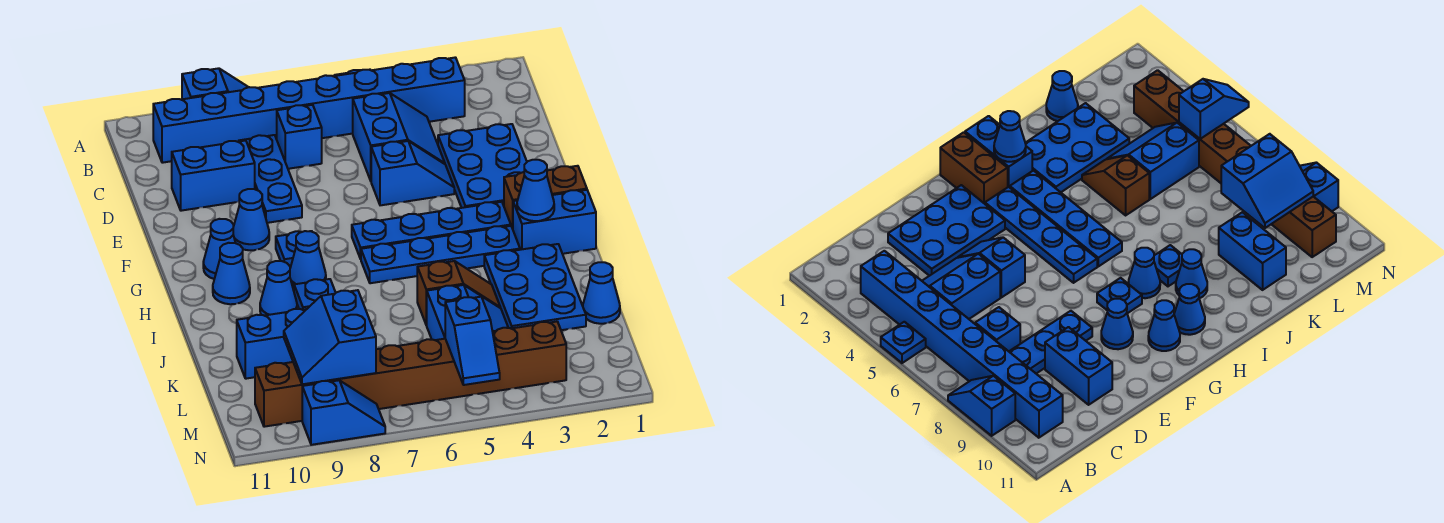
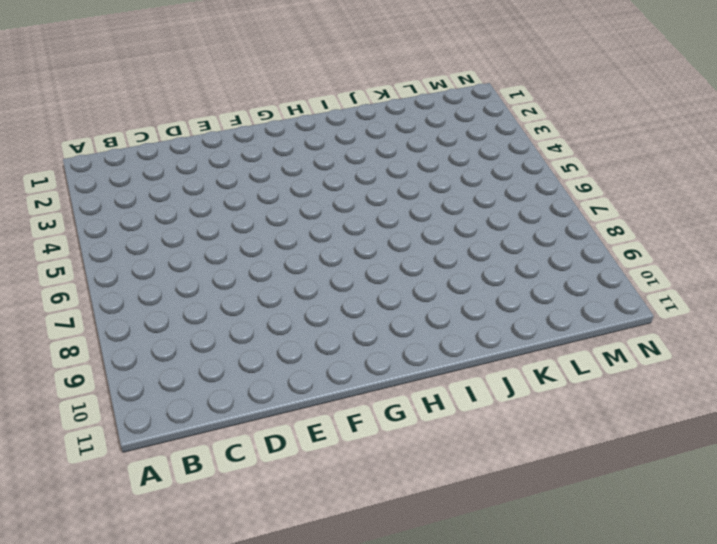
none -> blue plate A5 level 1
none -> blue slope A8:A9 level 1 top 9
none -> blue brick B3:B10 level 1
none -> blue slope C4:D5 level 1 top 5

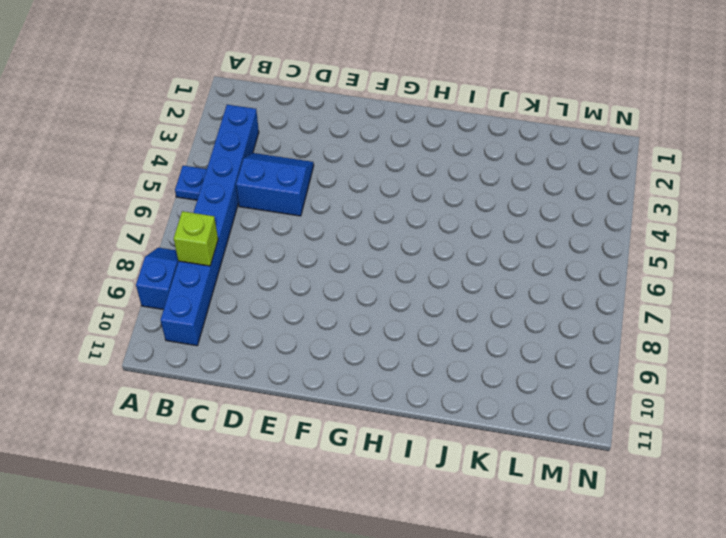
lime brick B8 level 2 -> none
none -> blue brick C7 level 1
none -> blue plate C8:E8 level 1
none -> blue plate D2:F3 level 1
none -> blue brick D9:D10 level 1

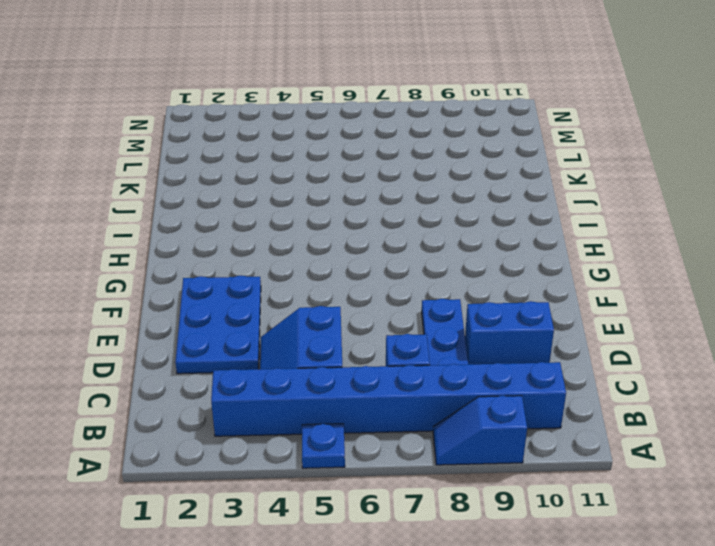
none -> blue slope E4:E5 level 1 top 5
none -> blue cone F9 level 1
none -> brown brick G1:G2 level 1
none -> blue plate G3:G6 level 1

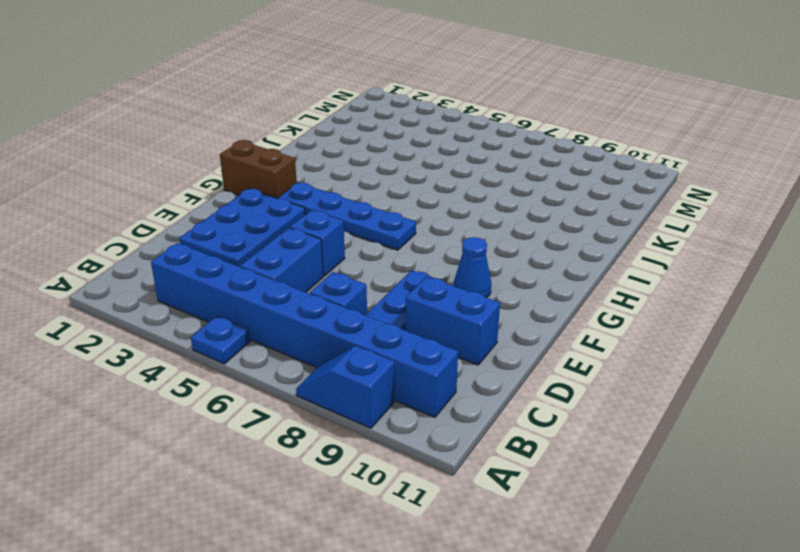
none -> blue plate G8 level 1
none -> blue cone G10 level 1
none -> blue brick H1:H2 level 1
none -> blue plate H3:H6 level 1

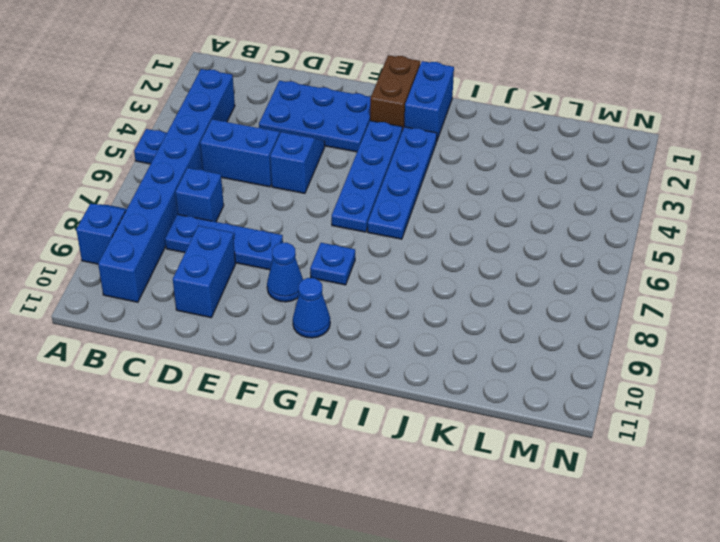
none -> blue cone H8 level 1
none -> blue cone H10 level 1
none -> blue plate I2:K3 level 1
none -> blue plate I8 level 1

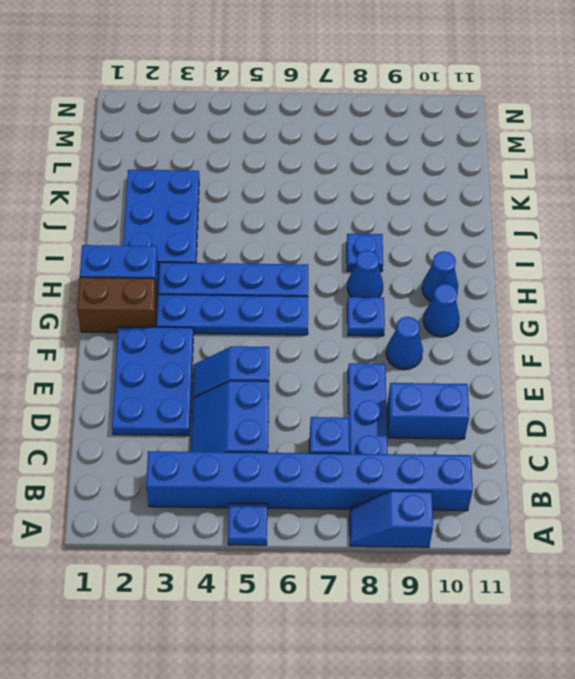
none -> blue cone I9 level 1
none -> brown slope J4:J5 level 1 top 5
none -> blue cone K1 level 1
none -> blue slope K4:L5 level 1 top 5

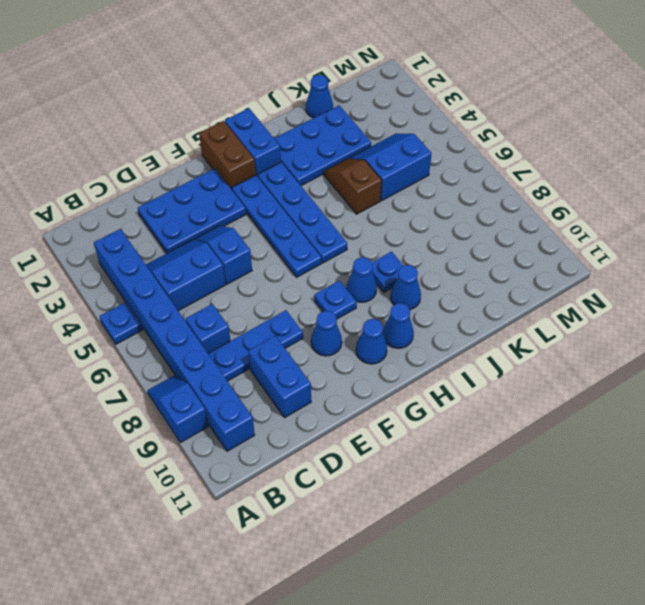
none -> blue brick K9:K10 level 1
none -> brown brick M3:M10 level 1
none -> blue slope N8:N9 level 1 top 9
none -> blue cone H2 level 2

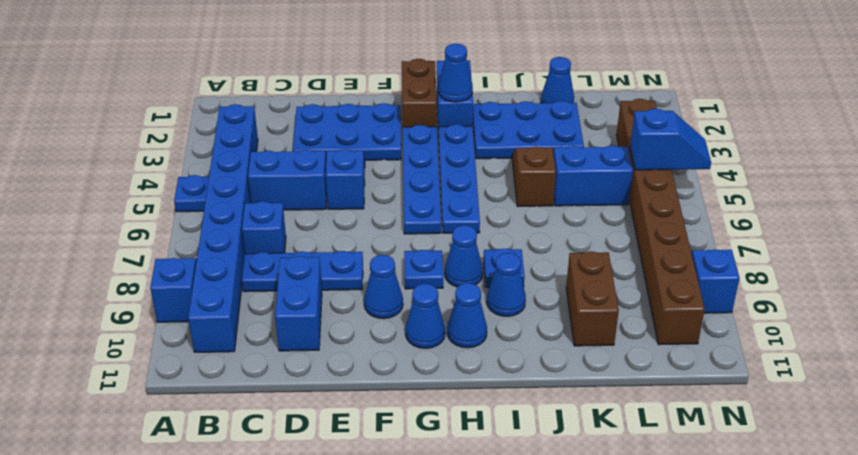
brown brick K9:K10 level 1 -> blue brick K9:K10 level 1
none -> blue slope L8:M9 level 2 top 8

